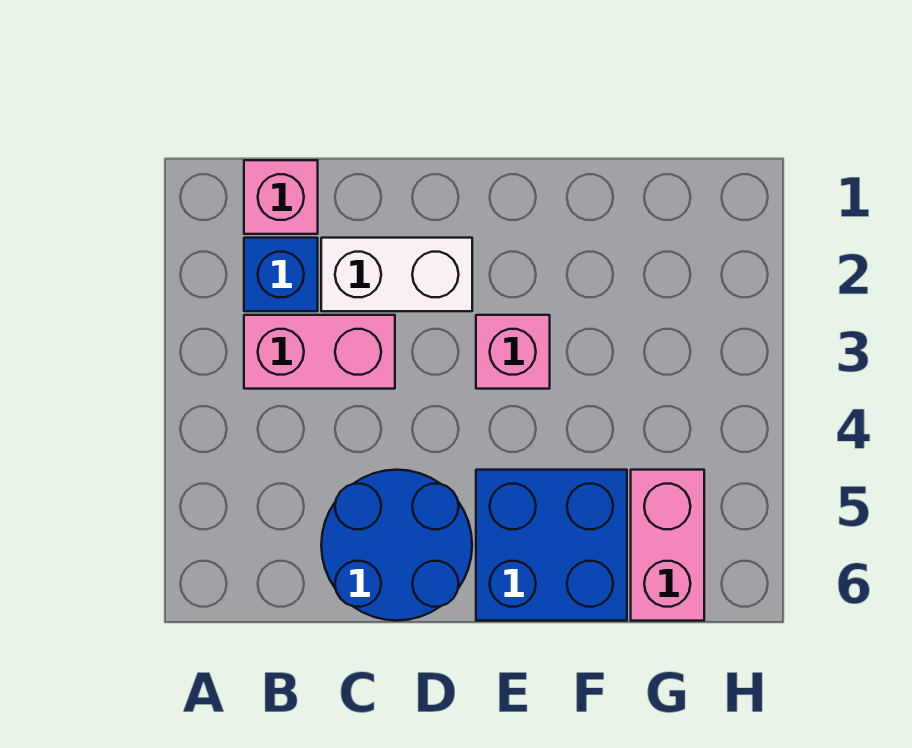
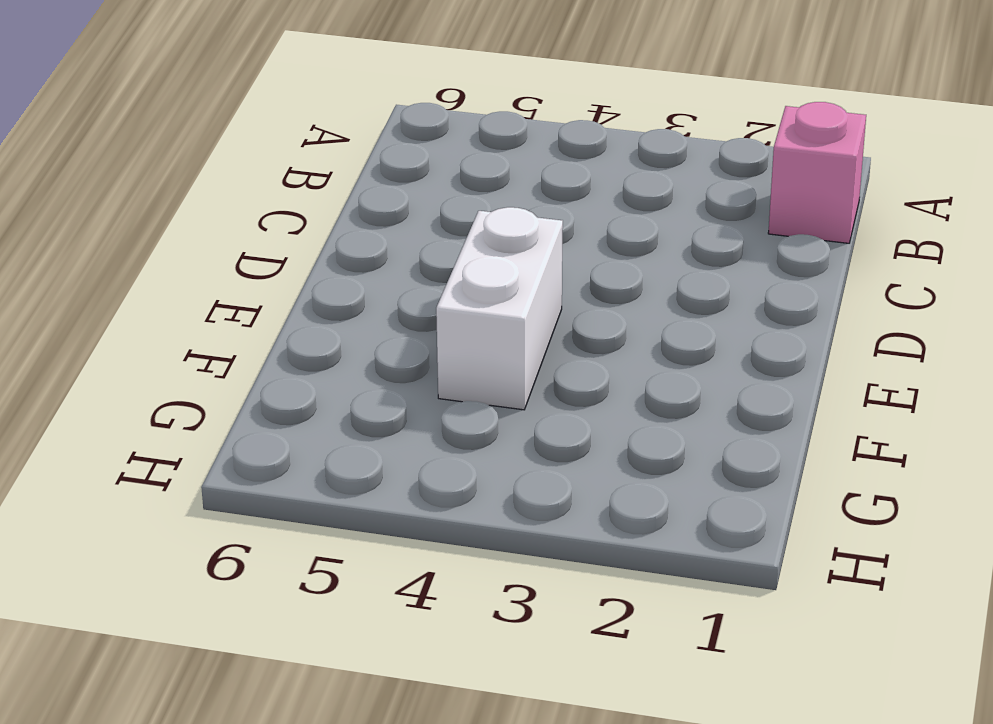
white brick E4:F4 level 1 -> white brick C2:D2 level 1
none -> blue brick B2 level 1
none -> pink brick B3:C3 level 1

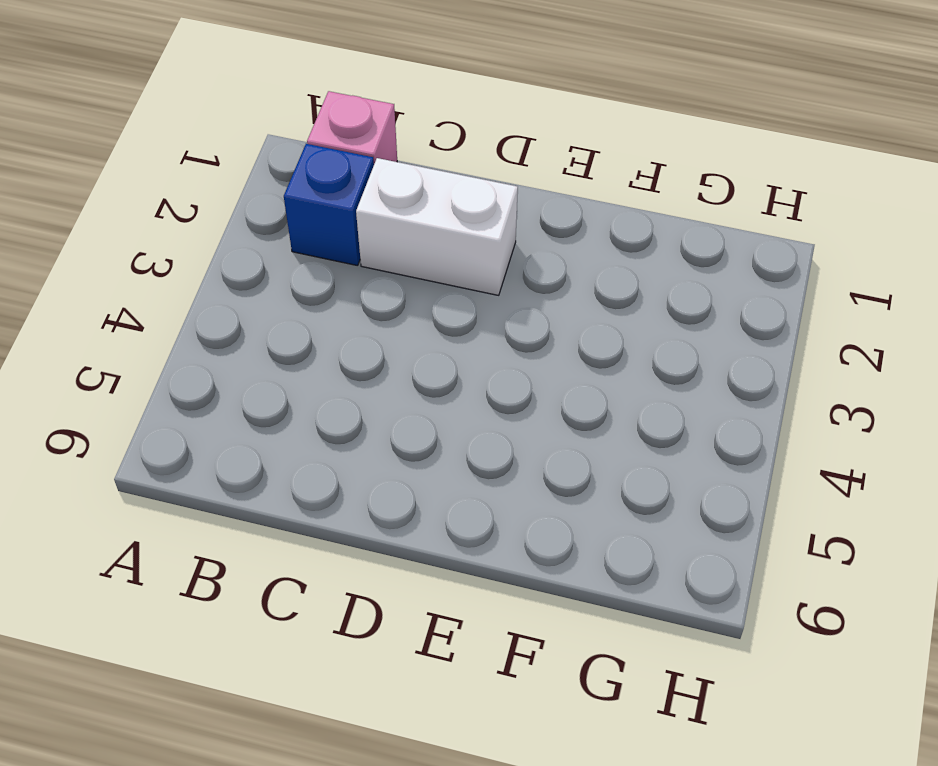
none -> pink brick B3:C3 level 1
none -> blue round brick C5:D6 level 1

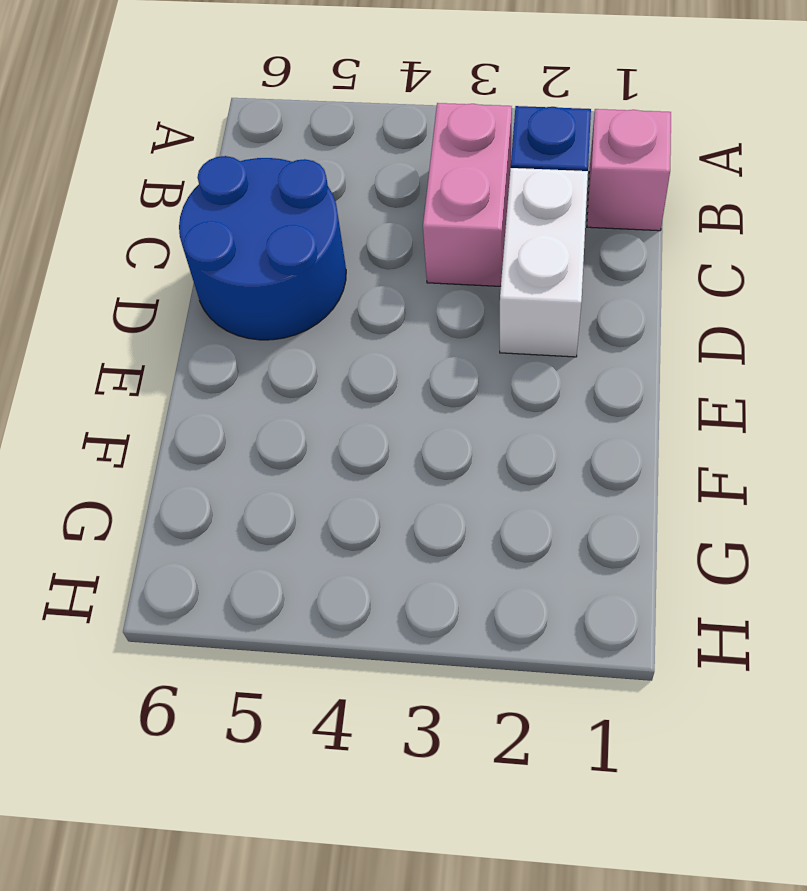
none -> pink brick E3 level 1
none -> blue brick E5:F6 level 1

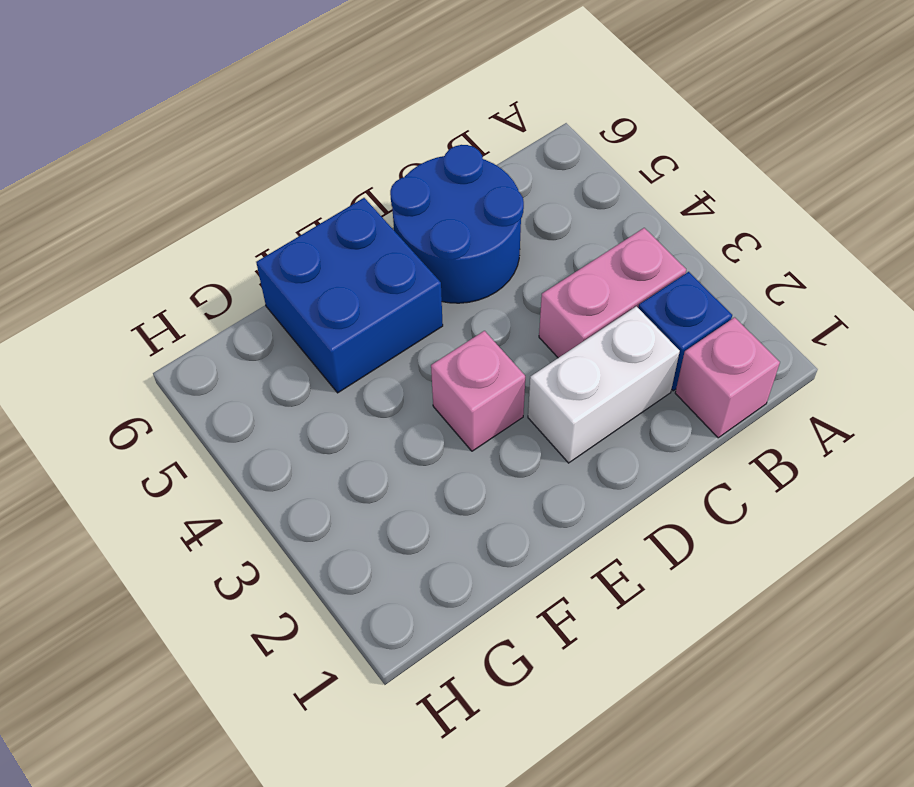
none -> pink brick G5:G6 level 1

